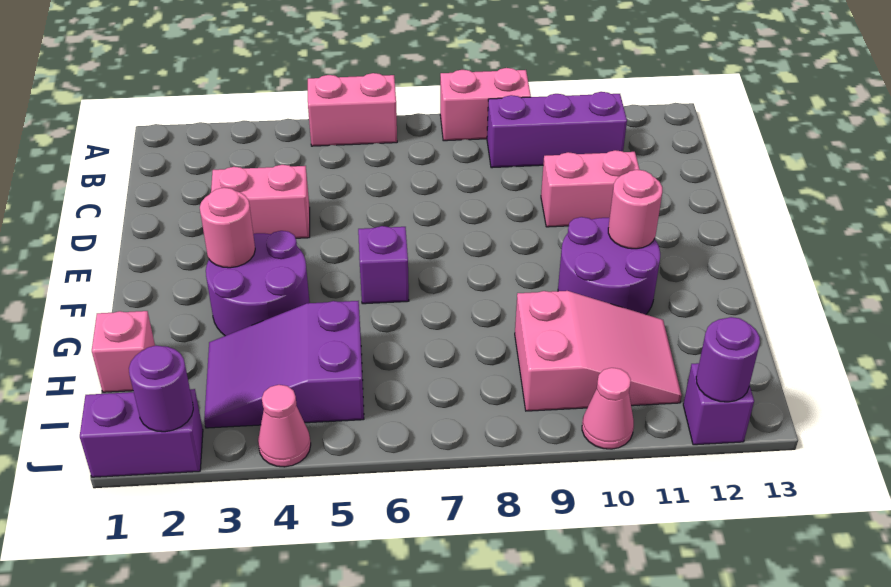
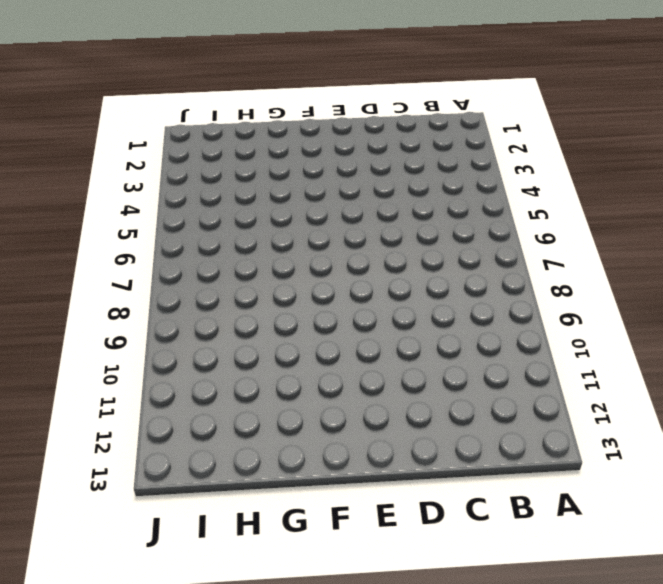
none -> pink brick A5:A6 level 1
none -> pink brick A8:A9 level 1
none -> purple brick B9:B11 level 1

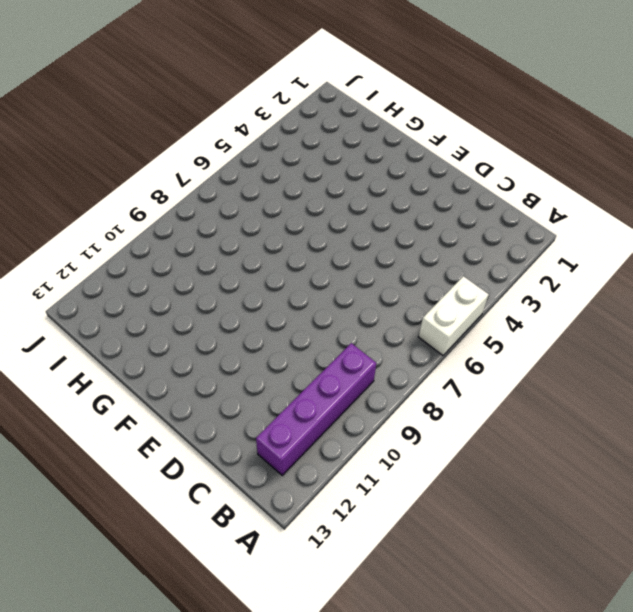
white brick A5:A6 level 1 -> pink brick A5:A6 level 1
purple brick B9:B12 level 1 -> purple brick B9:B11 level 1
none -> pink brick A8:A9 level 1
none -> pink brick D3:D4 level 1
none -> pink brick D10:D11 level 1

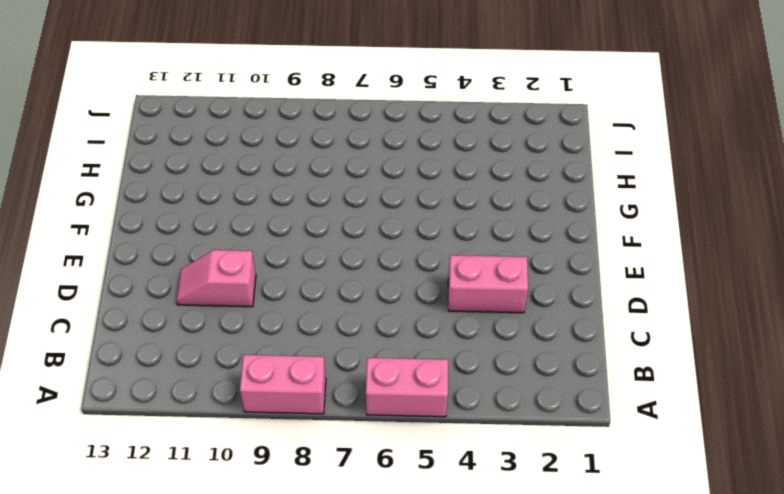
pink slope D10:D11 level 1 top 10 -> pink brick D10:D11 level 1
none -> purple brick B9:B11 level 1
none -> purple round brick F3:G4 level 1
none -> purple brick F6 level 1

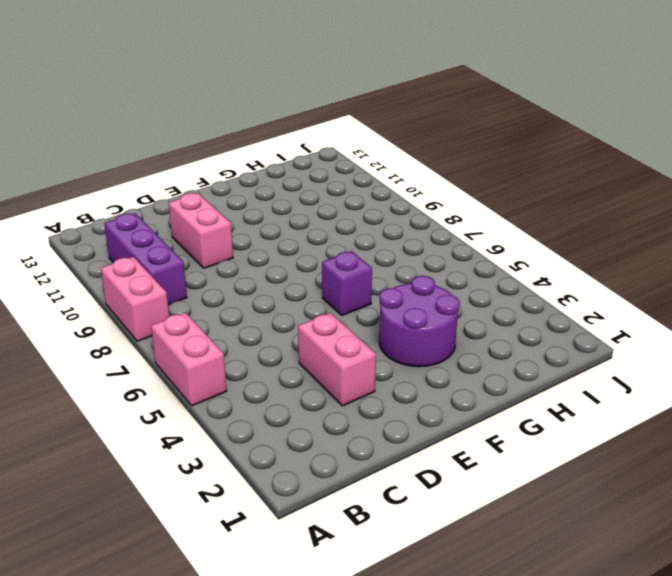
none -> purple round brick F10:G11 level 1
none -> pink brick H1 level 1
none -> purple slope H3:I5 level 1 top 5

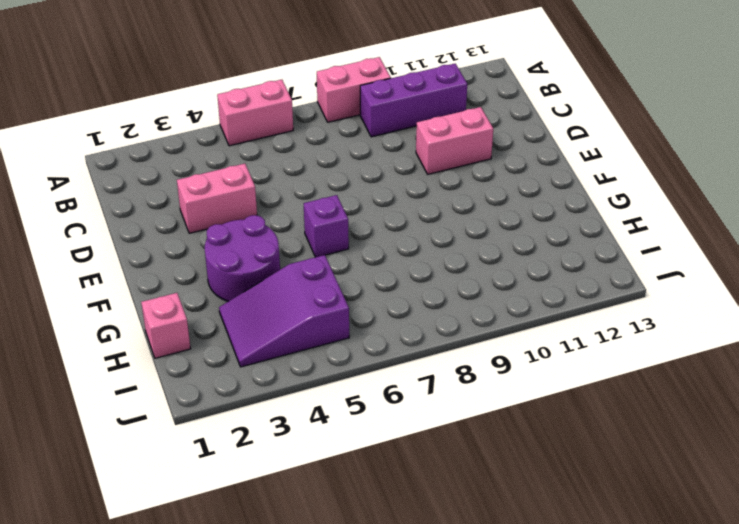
none -> purple round brick F10:G11 level 1
none -> pink slope H9:I11 level 1 top 9
none -> purple brick J1:J2 level 1

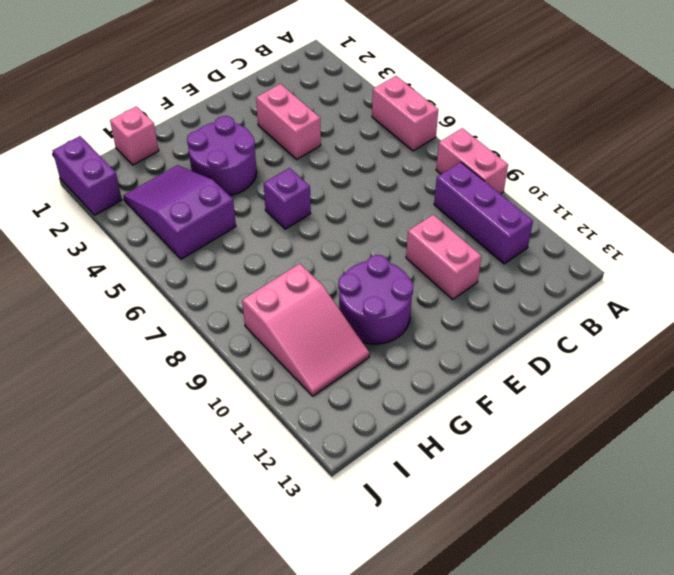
none -> pink cone J4 level 1
none -> pink cone J10 level 1
none -> purple brick J12 level 1

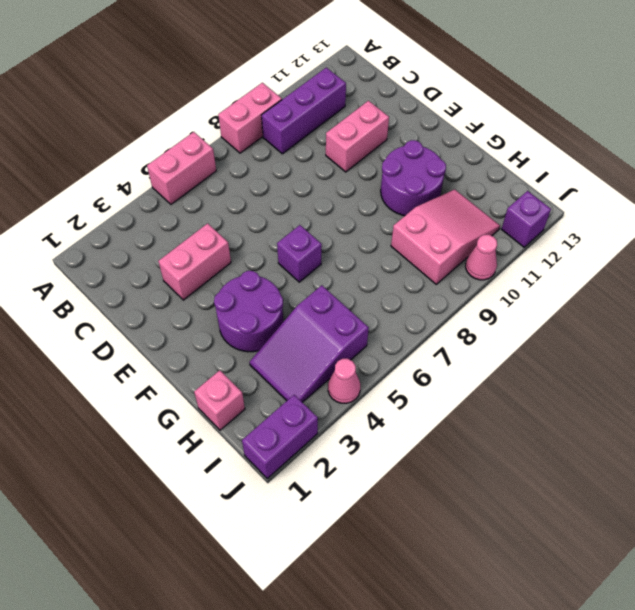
none -> pink round brick F3 level 2
none -> pink round brick F11 level 2
none -> purple round brick J2 level 2

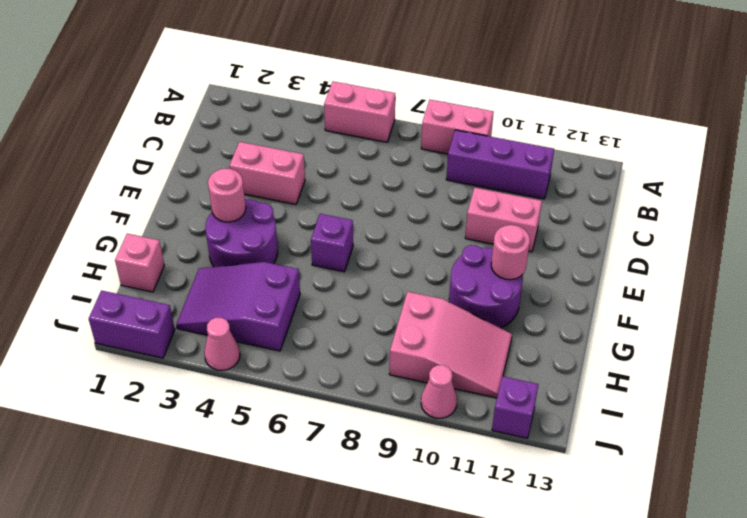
none -> purple round brick J2 level 2
none -> purple round brick J12 level 2

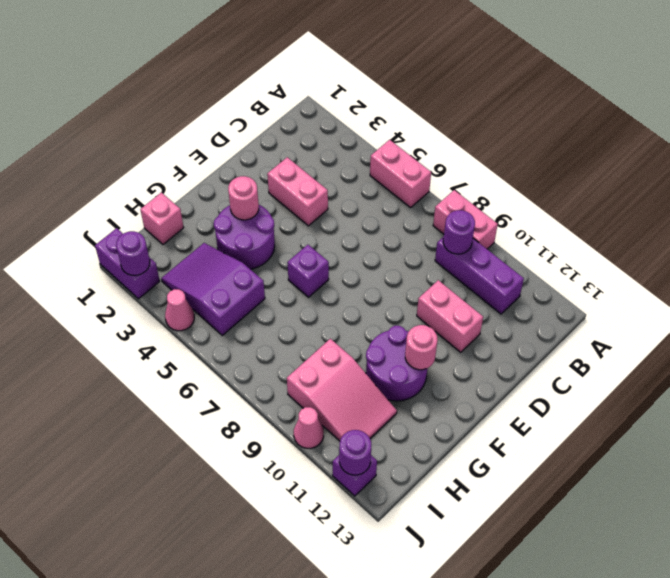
purple round brick B9 level 2 -> none

